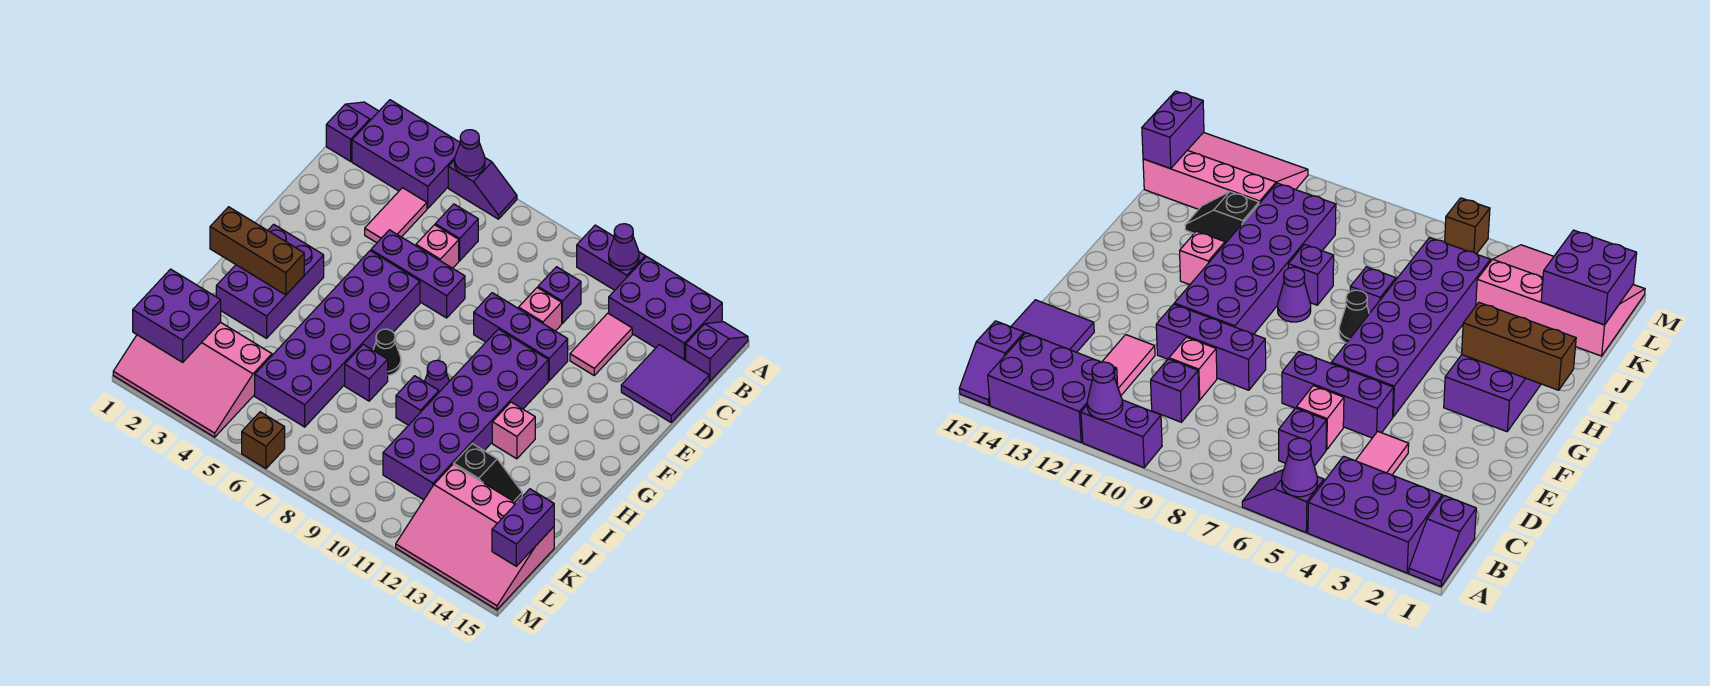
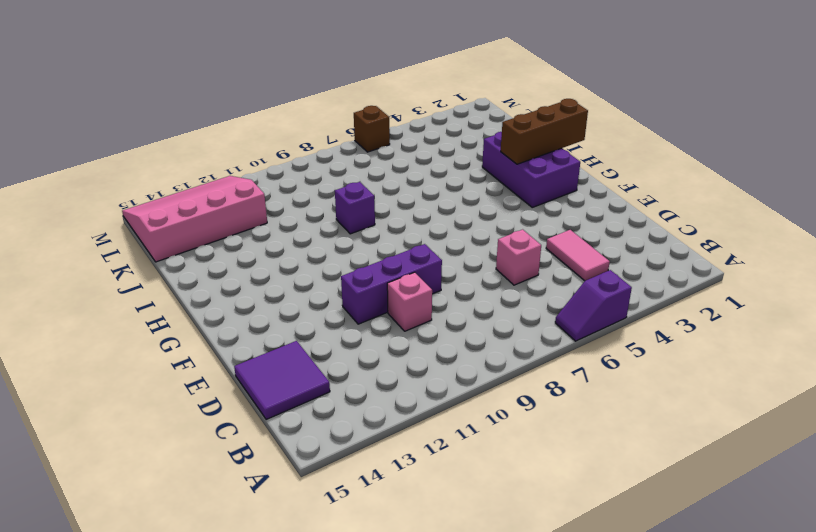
none -> purple slope A1:B1 level 1 top B
none -> purple brick A2:B4 level 1
none -> purple brick A10:A11 level 1
none -> purple brick A12:B14 level 1

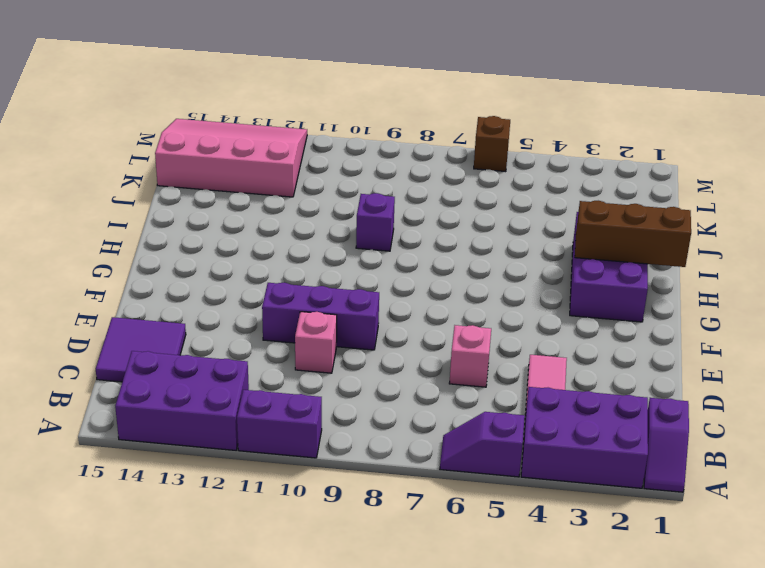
none -> purple slope A15:B15 level 1 top B
none -> purple brick C6 level 1
none -> purple brick C10 level 1
none -> pink tile C12:D12 level 1

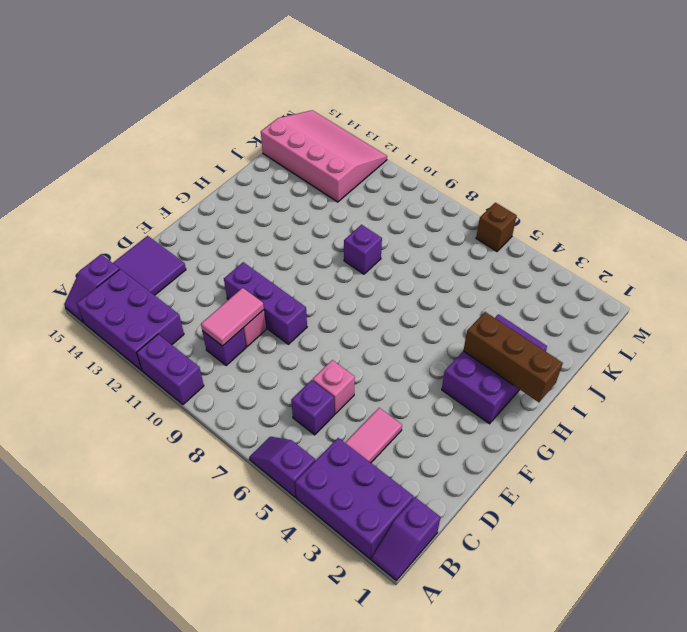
pink tile C10:D10 level 2 -> pink tile C12:D12 level 1
none -> purple brick E5:E7 level 1
none -> purple brick F5:K6 level 1
none -> purple brick F10:K11 level 1
none -> black cone H7 level 1

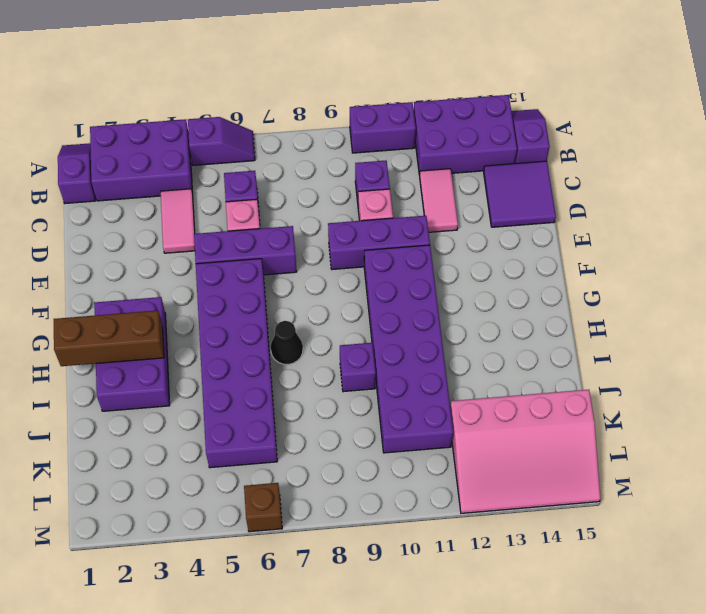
none -> purple cone H9 level 1
none -> pink brick H12 level 1
none -> purple brick I7 level 1
none -> black slope J12:J13 level 1 top 12

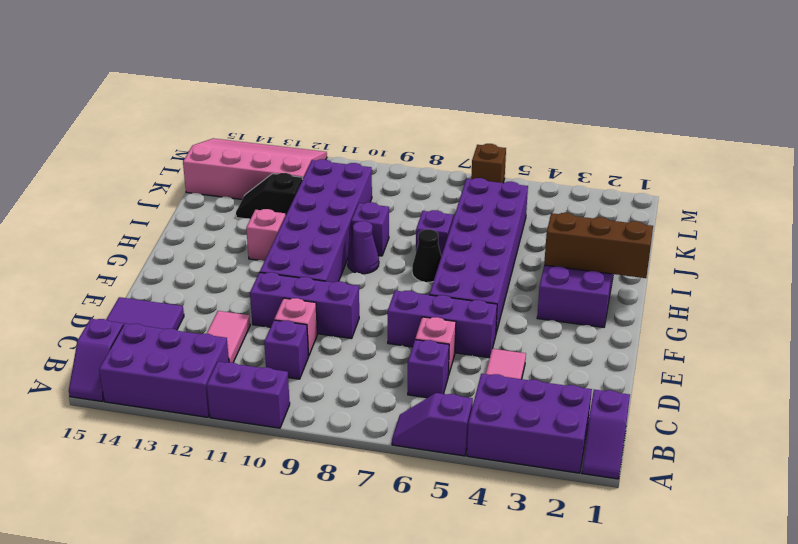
none -> pink slope K1:M4 level 1 top K
none -> purple cone A5 level 2
none -> purple cone A11 level 2
none -> purple brick K1:L2 level 2

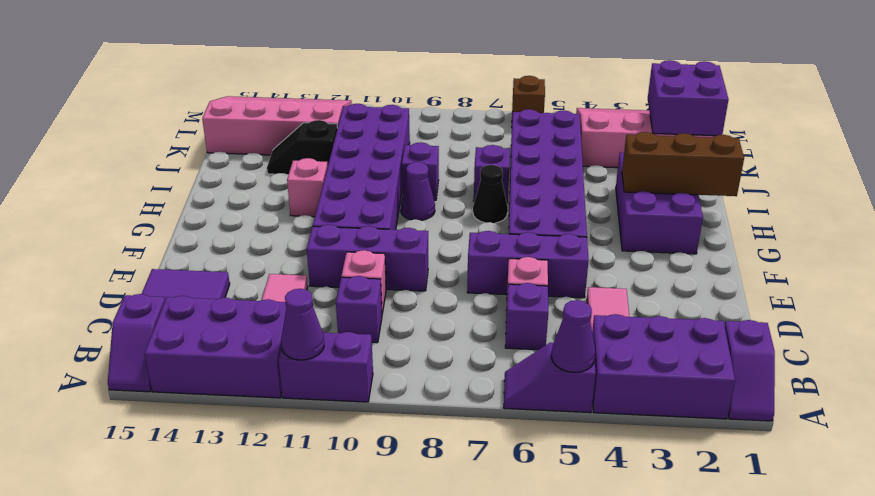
none -> purple brick K15:L15 level 2

